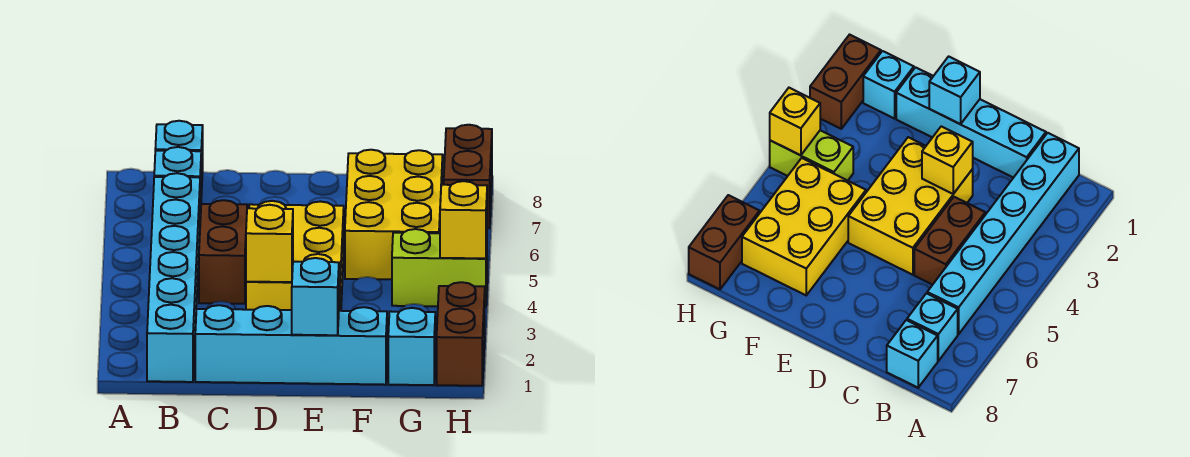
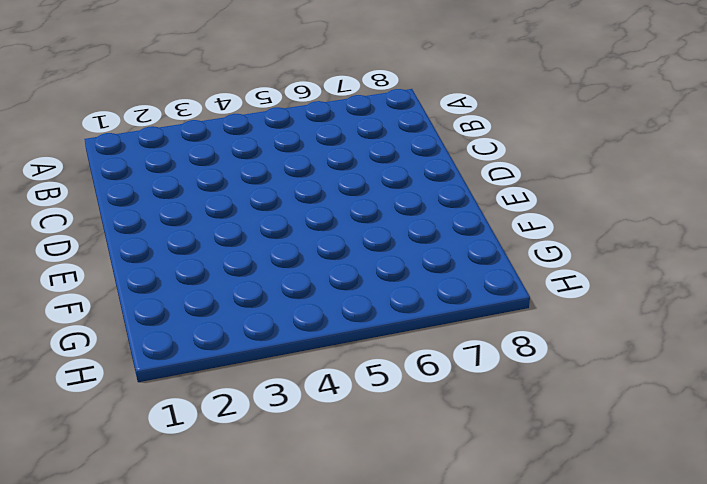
none -> cyan brick B1:B6 level 1
none -> cyan brick B7 level 1
none -> cyan brick B8 level 1

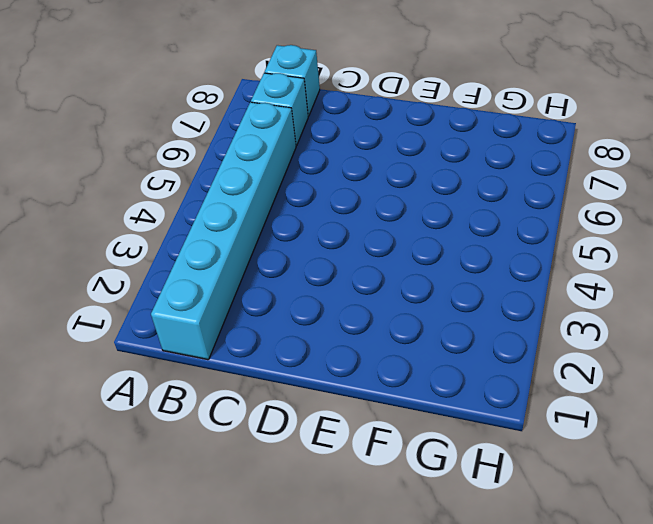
none -> cyan brick C1:F1 level 1
none -> brown brick C4:C5 level 1
none -> yellow brick D3:E5 level 1

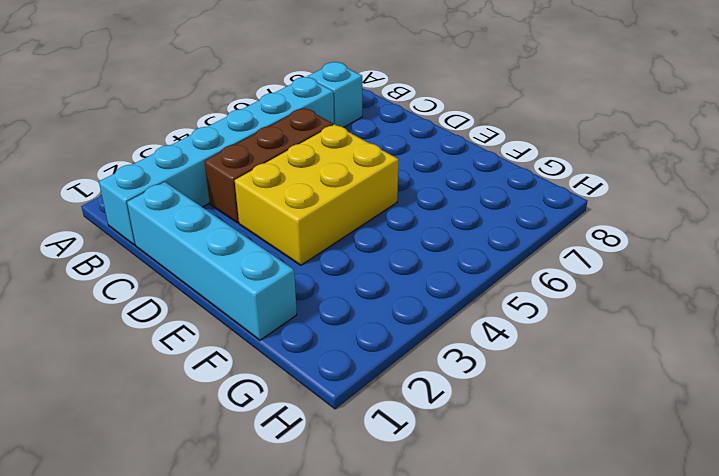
brown brick C3:C5 level 1 -> brown brick C4:C5 level 1
none -> cyan brick B8 level 1
none -> yellow brick F5:G7 level 1
none -> cyan brick G1 level 1

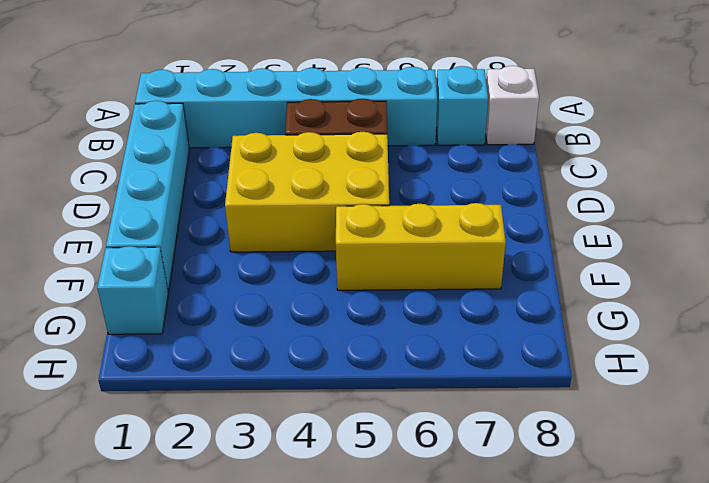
white brick B8 level 1 -> cyan brick B8 level 1
yellow brick F5:F7 level 1 -> yellow brick F5:G7 level 1
none -> lime brick G4:H4 level 1
none -> brown brick H1:H2 level 1
none -> brown brick H7:H8 level 1

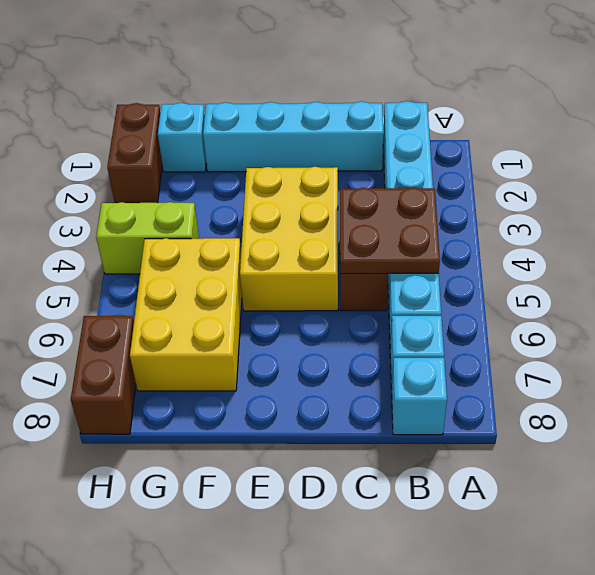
brown plate B4:C5 level 2 -> none
none -> yellow brick D3 level 2
none -> cyan brick E1 level 2
none -> yellow brick H4 level 2

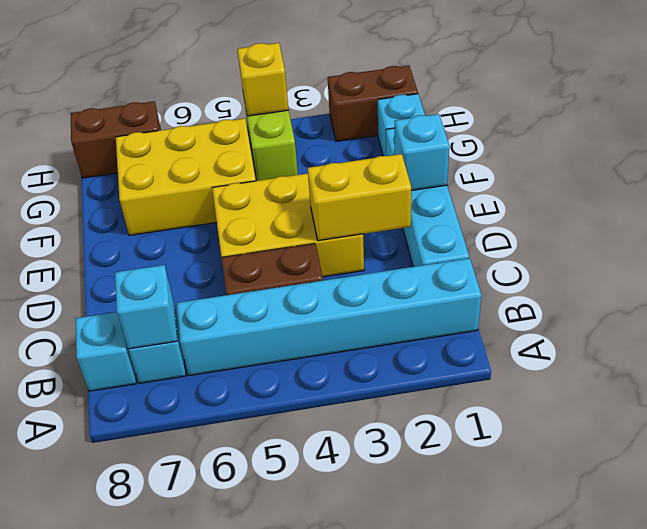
cyan brick B7 level 2 -> none
yellow brick D2:D3 level 2 -> yellow brick D3 level 2

